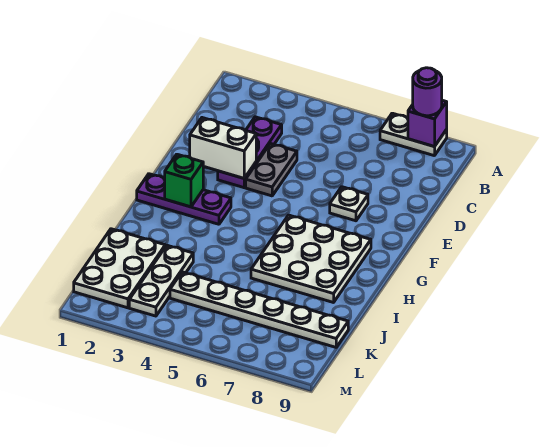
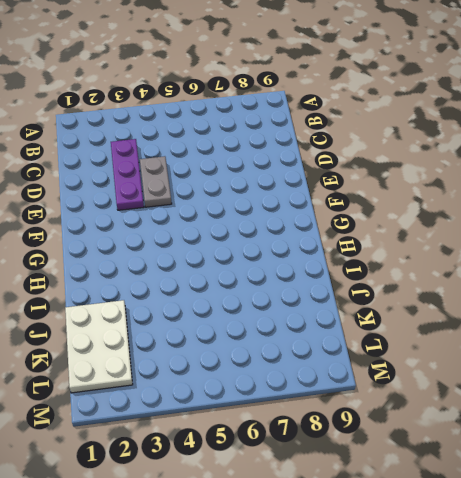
none -> white plate A7:A8 level 1
none -> white plate E7 level 1
none -> purple plate G1:G3 level 1

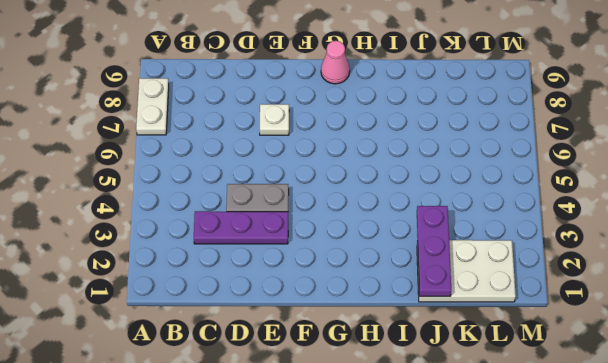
pink cone G9 level 1 -> none
purple plate J1:J3 level 2 -> purple plate G1:G3 level 1
none -> white plate G6:I8 level 1
none -> white plate J3:L3 level 1
none -> white plate K4:K9 level 1

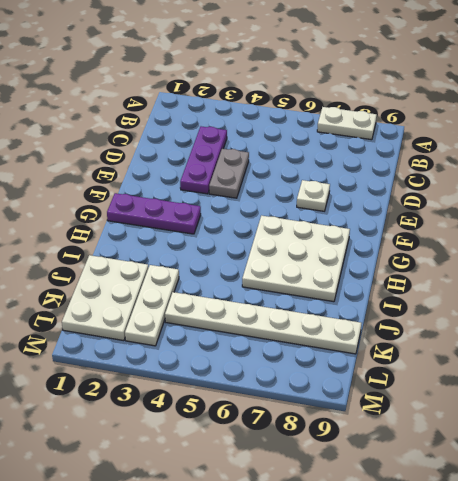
none -> purple brick A8 level 2
none -> white brick E2:E3 level 2
none -> green brick G2 level 2

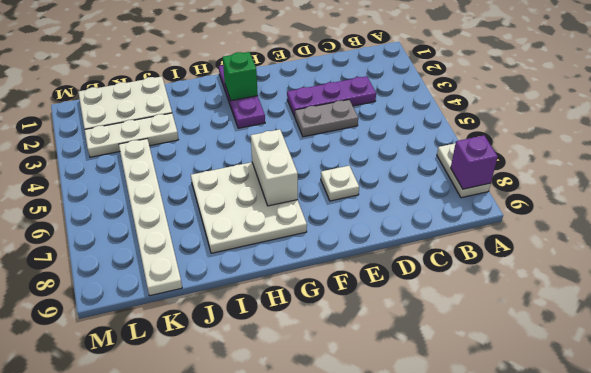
white brick G6:G7 level 2 -> white brick E2:E3 level 2
none -> purple round brick A8 level 3

